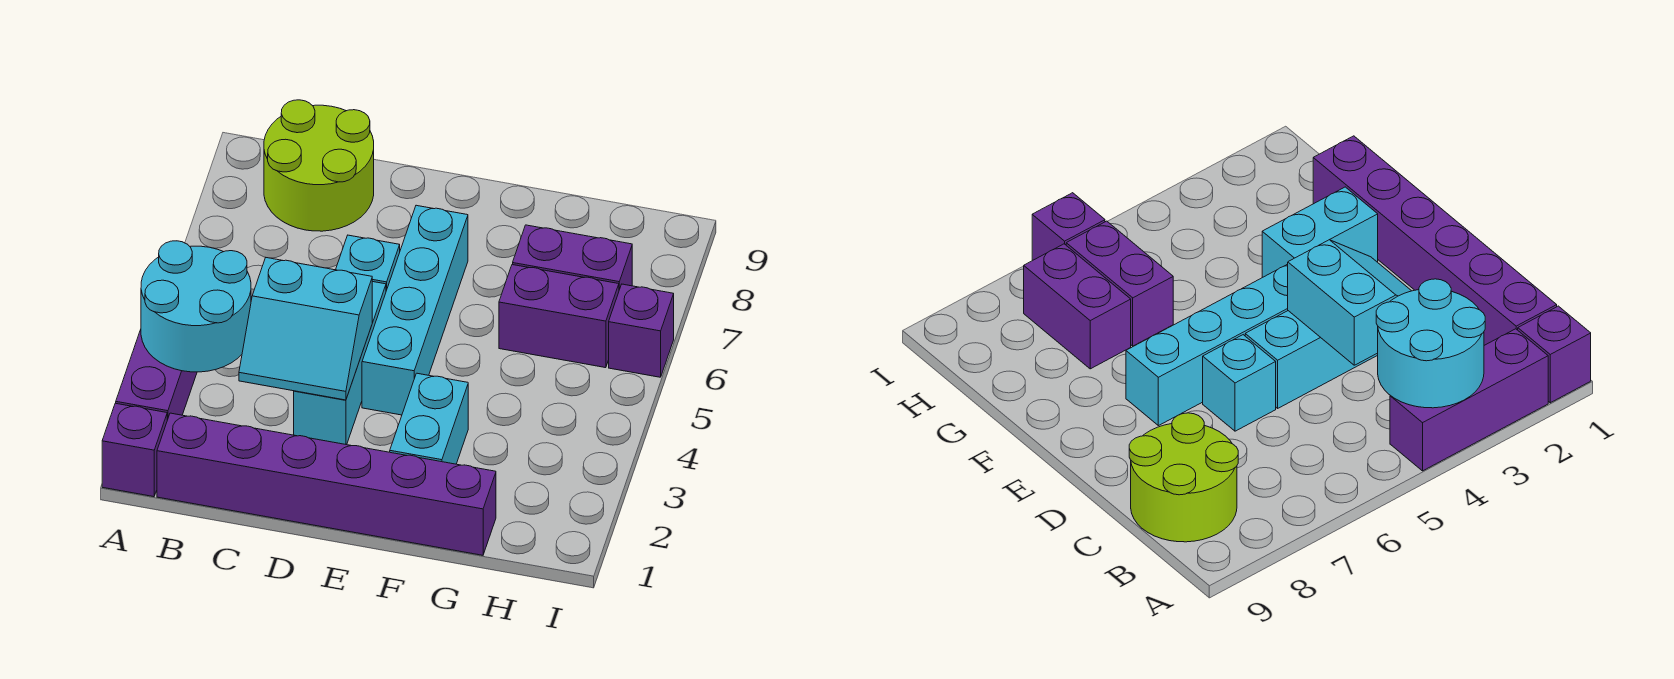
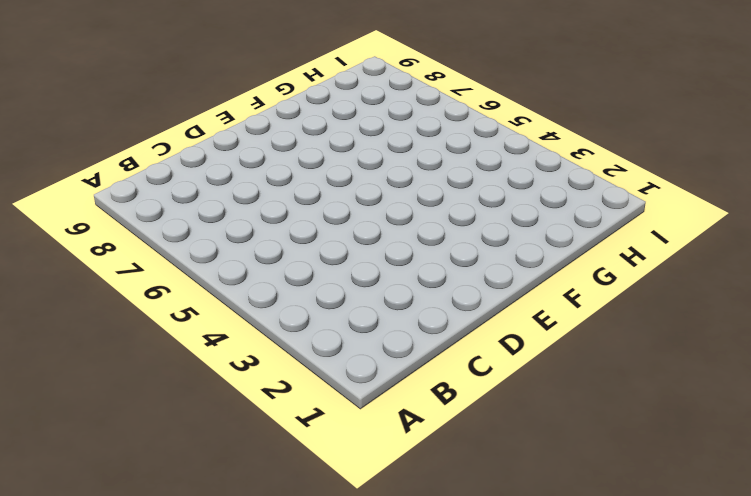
none -> purple brick A1 level 1
none -> purple brick A2:A4 level 1
none -> purple brick B1:G1 level 1

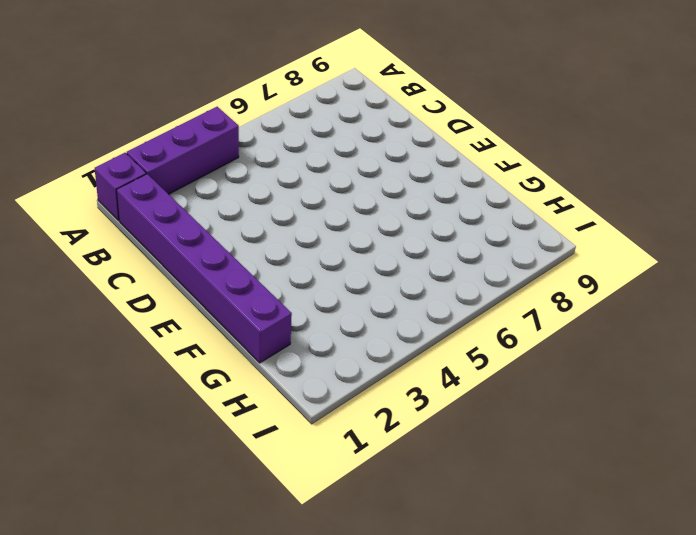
none -> lime round brick B8:C9 level 1
none -> cyan brick D3:D5 level 1
none -> cyan brick D6 level 1

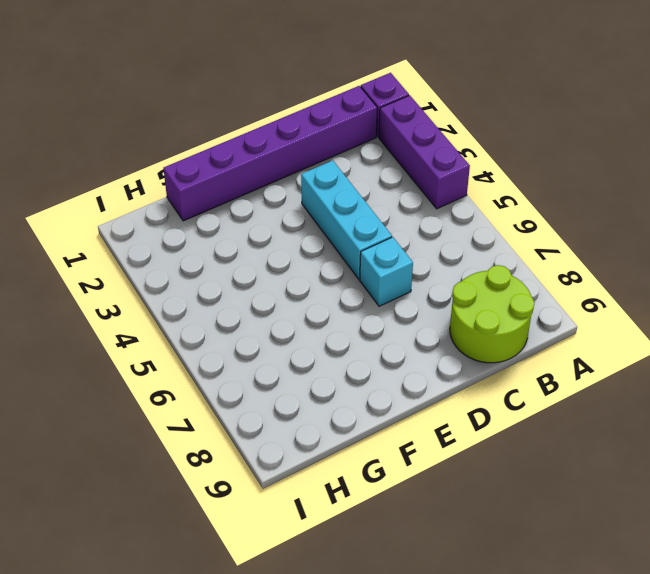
none -> cyan brick E4:E7 level 1
none -> cyan brick F2:F3 level 1
none -> purple brick G6:H6 level 1

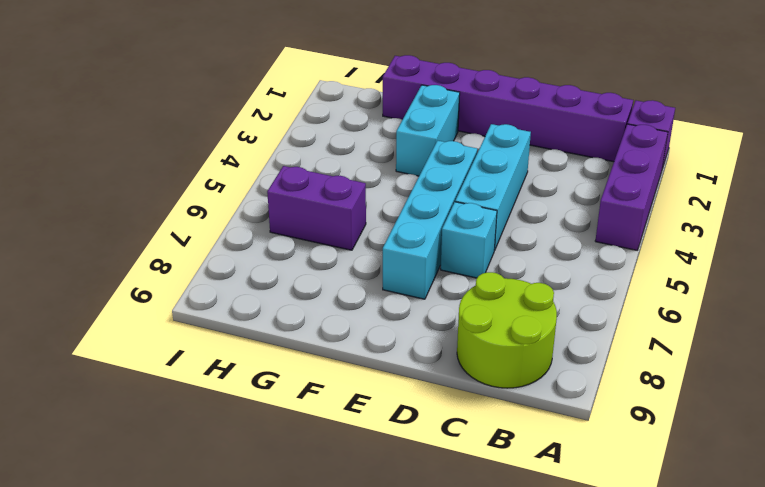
none -> purple brick G7:H7 level 1
none -> purple brick I6 level 1
none -> cyan round brick A3:B4 level 2

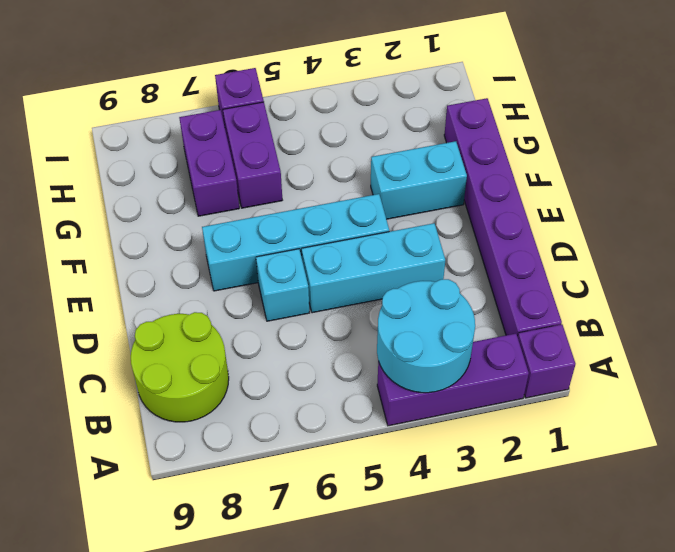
none -> cyan slope C3:D4 level 2 top 4

